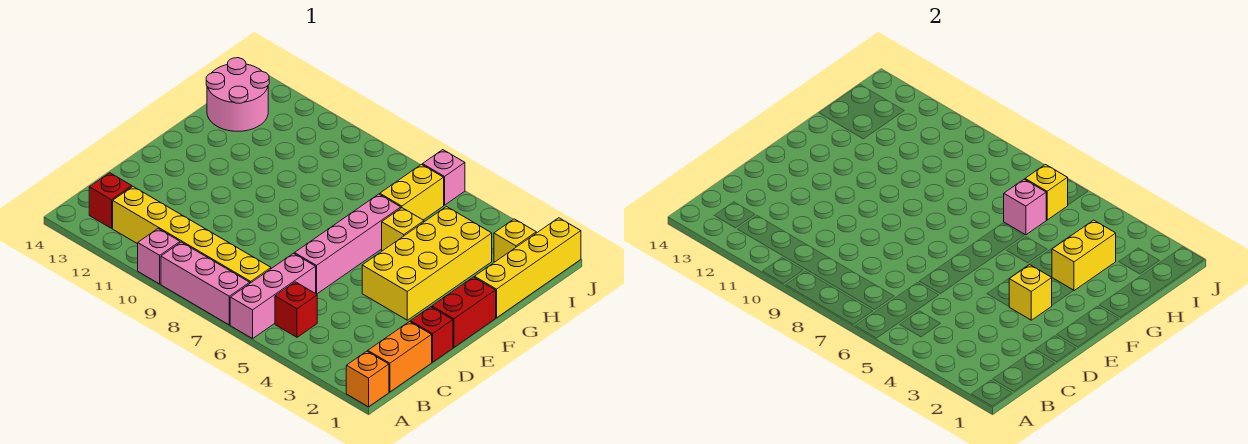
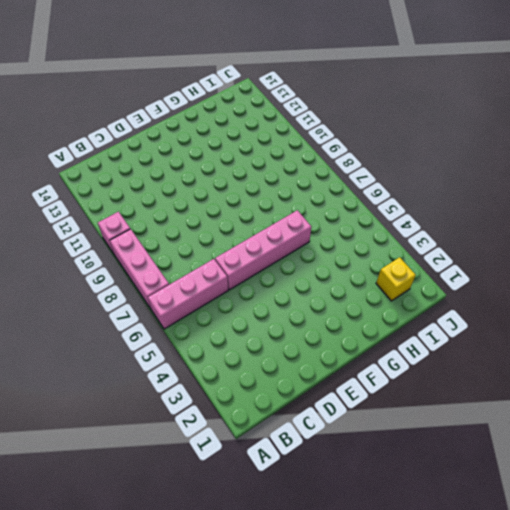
none -> orange brick A1 level 1
none -> orange brick B1:C1 level 1
none -> red brick B5 level 1

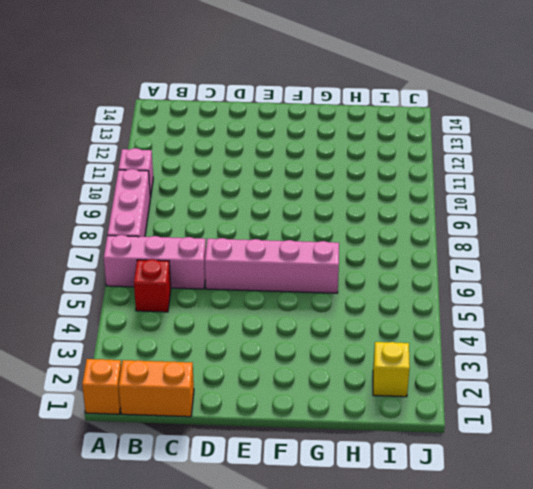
none -> yellow brick B7:B12 level 1
none -> red brick B13 level 1
none -> red brick D1 level 1

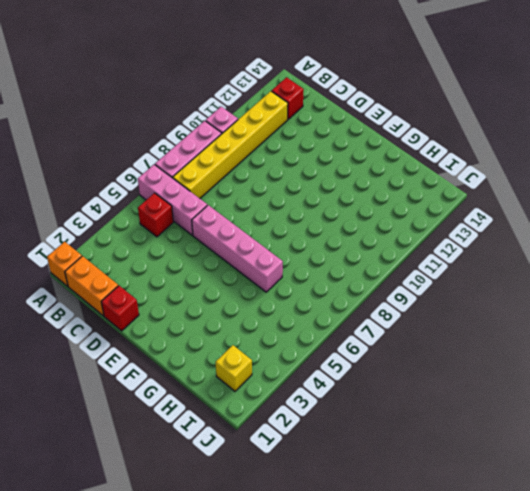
none -> red brick E1:F1 level 1
none -> yellow brick E3:H4 level 1
none -> yellow brick G1:J1 level 1

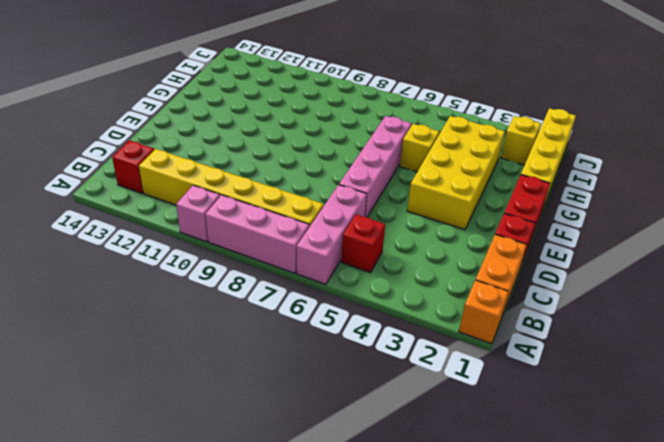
none -> yellow brick H6:I6 level 1
none -> pink round brick H13:I14 level 1
none -> pink brick J6 level 1

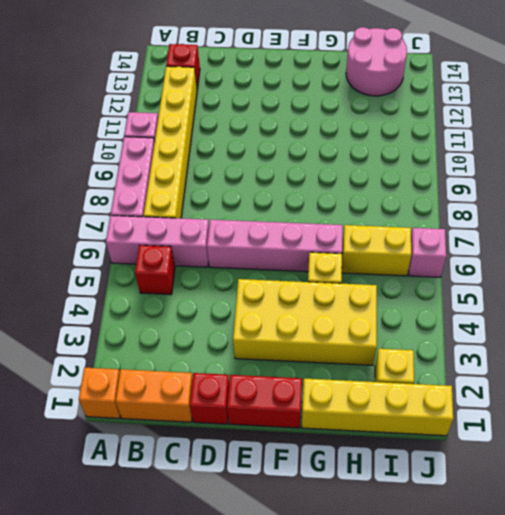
none -> yellow brick E3 level 2
none -> yellow brick G3:H3 level 2
none -> pink brick H6 level 2

